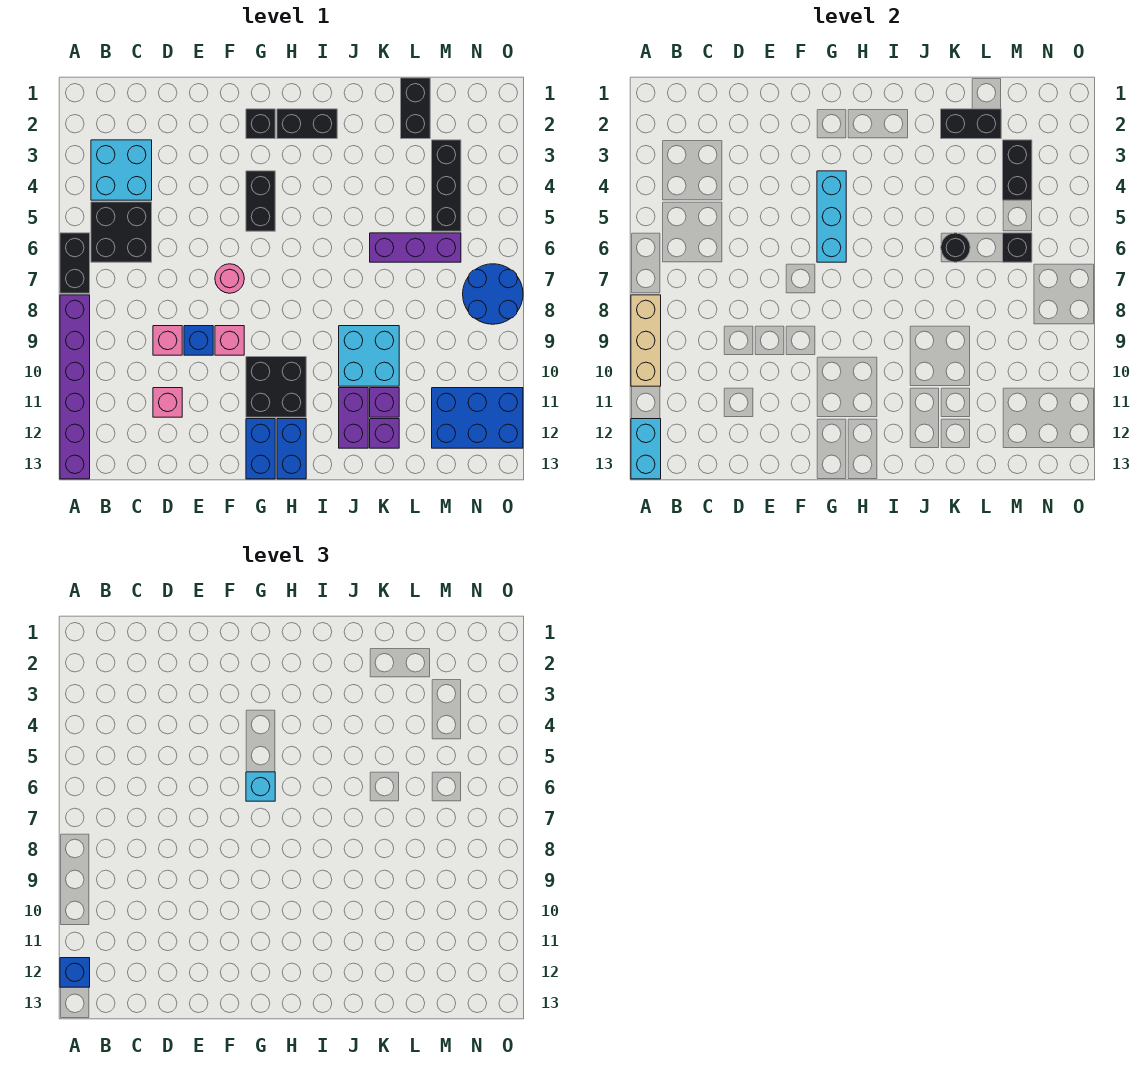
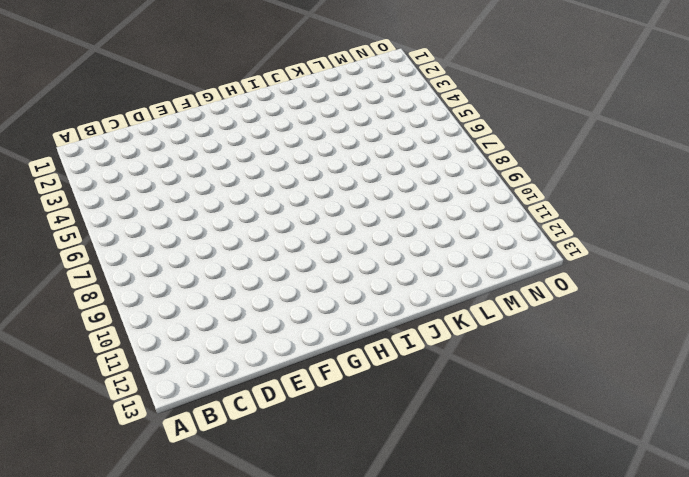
none -> black brick A6:A7 level 1
none -> purple brick A8:A13 level 1
none -> cyan brick B3:C4 level 1
none -> black brick B5:C6 level 1

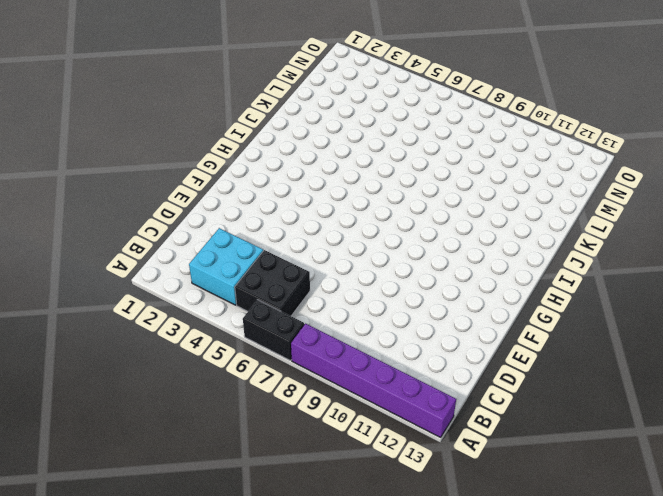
none -> pink brick D9 level 1
none -> pink brick D11 level 1
none -> blue brick E9 level 1
none -> pink round brick F7 level 1

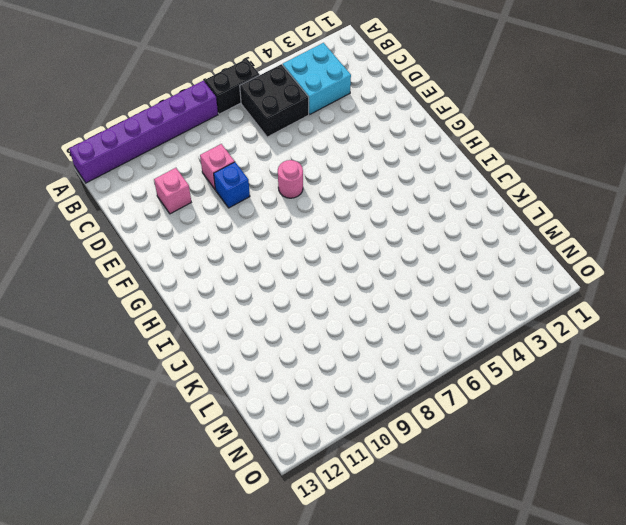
none -> pink brick F9 level 1
none -> black brick G2 level 1
none -> black brick G4:G5 level 1
none -> black brick G10:H11 level 1

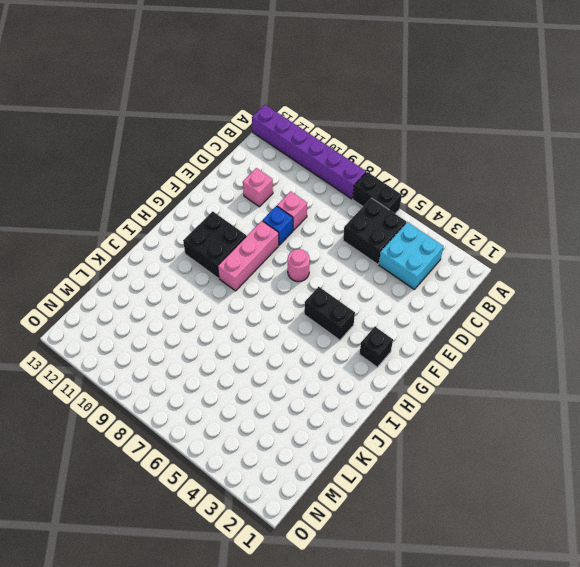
pink brick F9:H9 level 1 -> pink brick F9 level 1
none -> blue brick G12:G13 level 1
none -> black brick H2:I2 level 1
none -> blue brick H12:H13 level 1
none -> cyan brick J9:K10 level 1

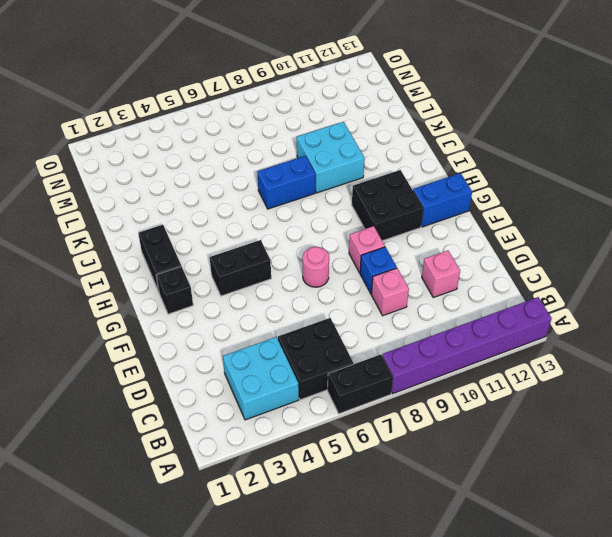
blue brick J7:J8 level 1 -> blue brick H12:H13 level 1
none -> purple brick J11:J12 level 1
none -> purple brick K6:M6 level 1
none -> purple brick K11 level 1
none -> purple brick K12 level 1

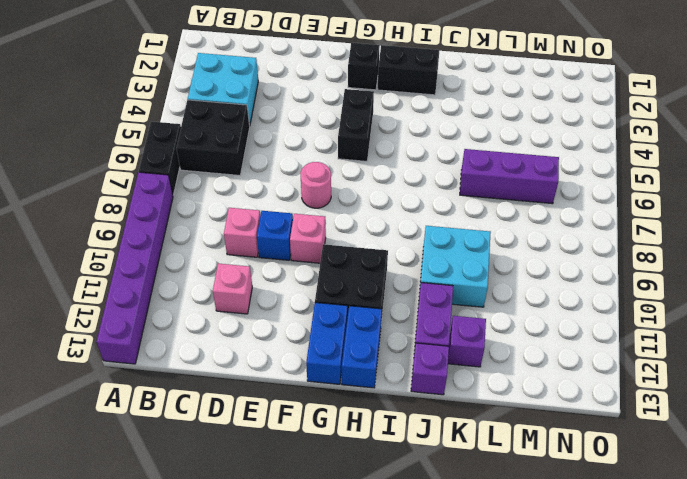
purple brick J13 level 1 -> purple brick K11 level 1
none -> black brick L1:L2 level 1
none -> black brick M3:M5 level 1
none -> blue brick M11:O12 level 1
none -> blue round brick N7:O8 level 1

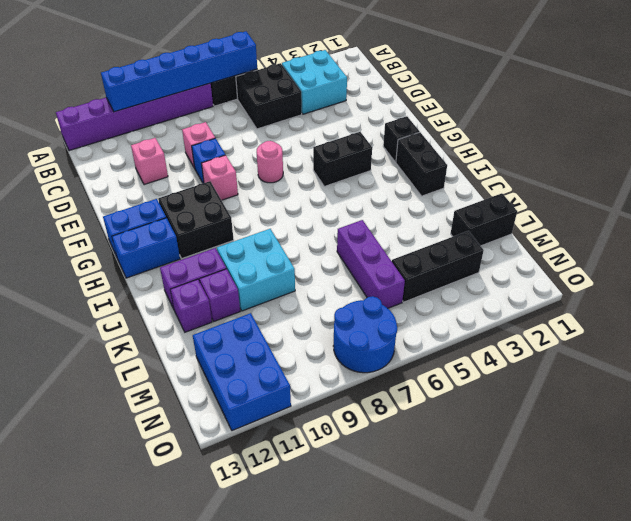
blue brick A6:A11 level 2 -> tan brick A8:A10 level 2
none -> cyan brick A12:A13 level 2
none -> cyan brick G4:G6 level 2
none -> black brick K2:L2 level 2
none -> black round brick K6 level 2

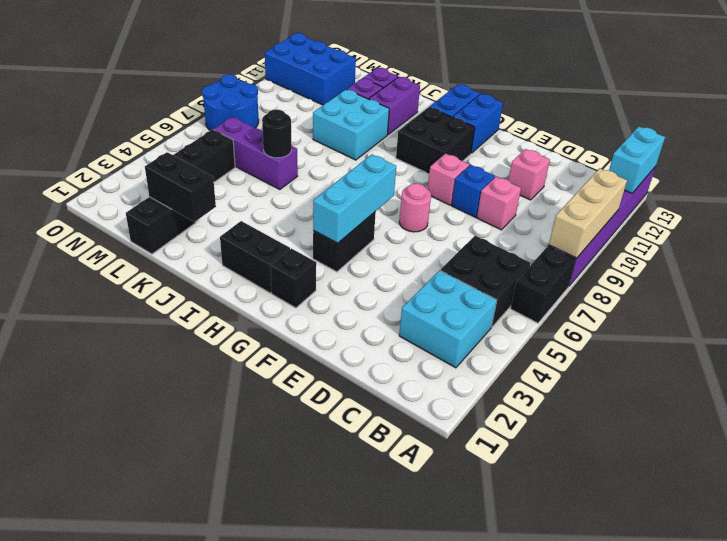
none -> black brick M3:M4 level 2
none -> black brick M6 level 2
none -> blue brick A12 level 3
none -> cyan brick G6 level 3

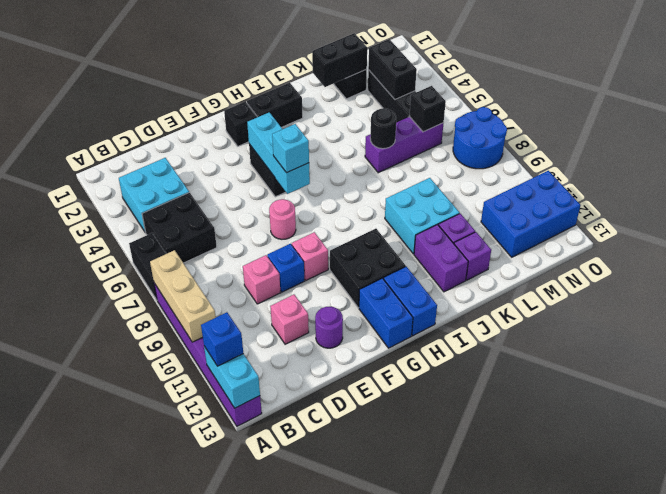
purple round brick E12 level 1 -> none

